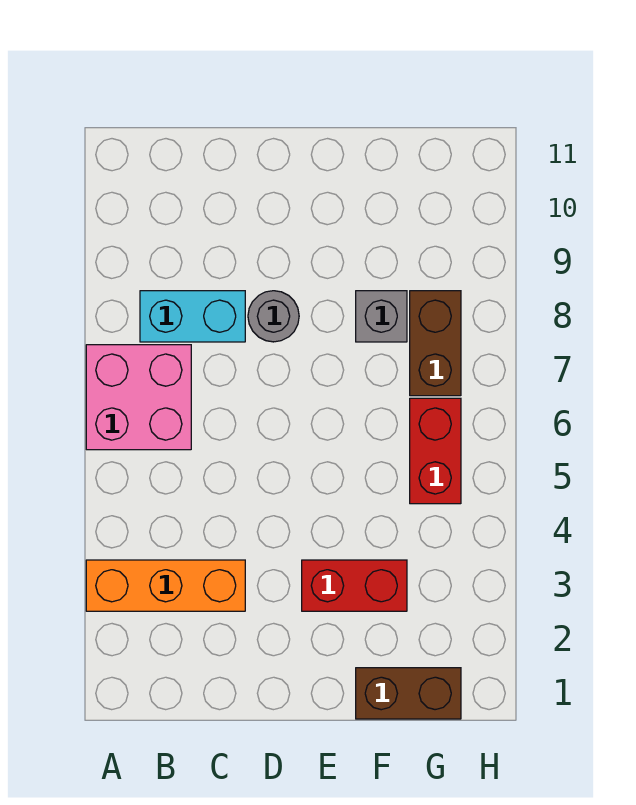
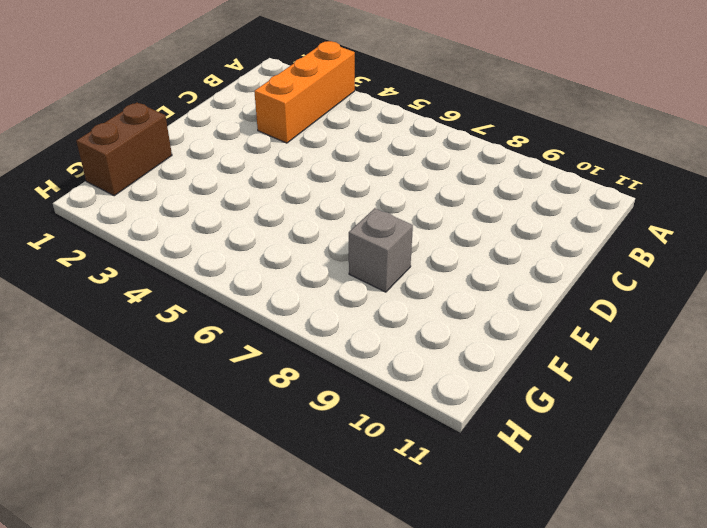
none -> pink brick A6:B7 level 1
none -> cyan brick B8:C8 level 1

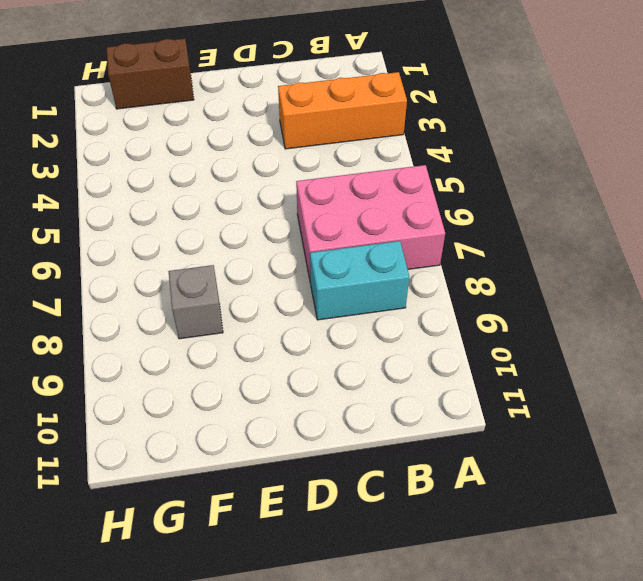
pink brick A6:C7 level 1 -> pink brick A6:B7 level 1
none -> grey round brick D8 level 1
none -> red brick E3:F3 level 1

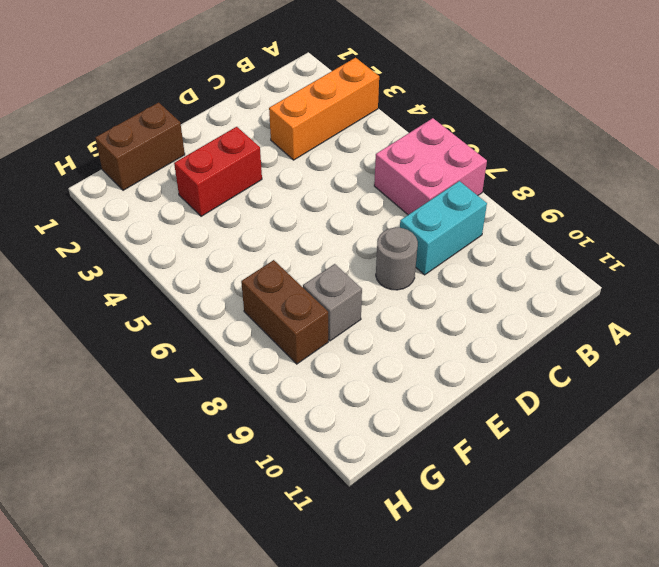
none -> red brick G5:G6 level 1

